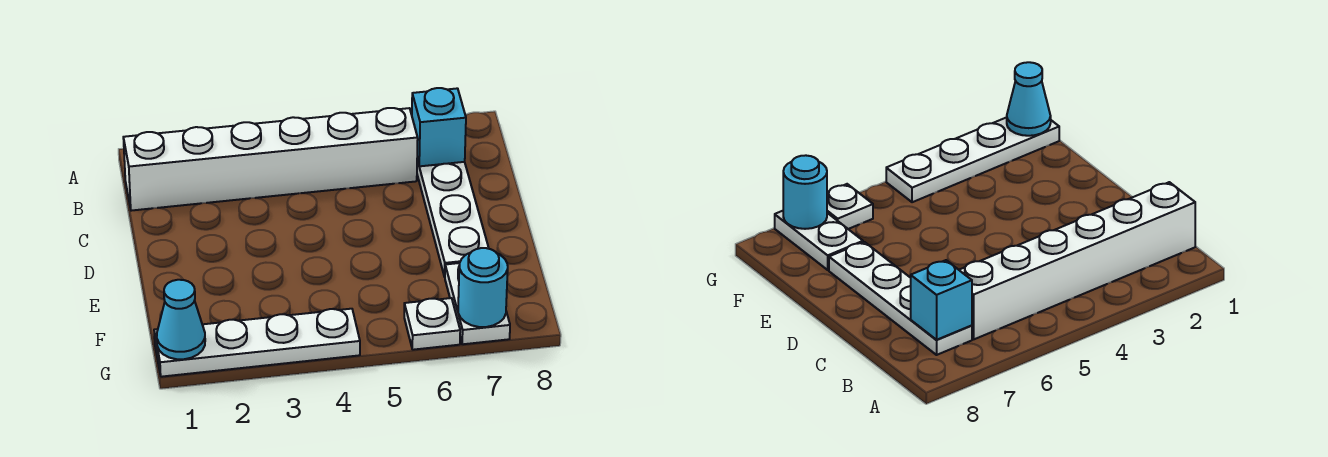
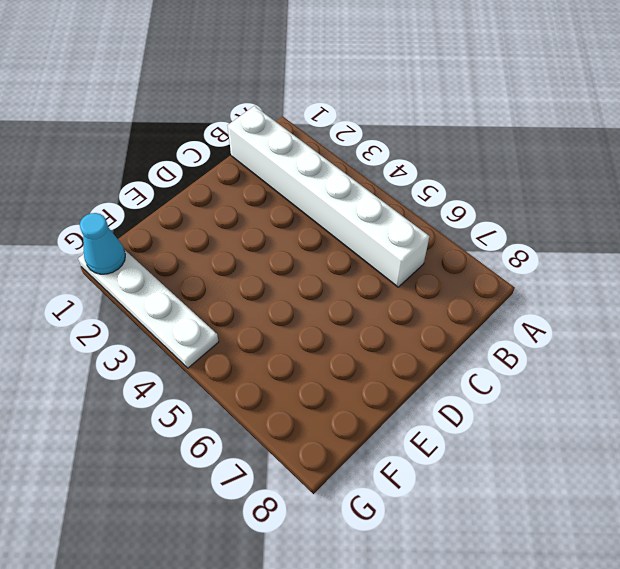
none -> white plate B7:E7 level 1
none -> white plate F7:G7 level 1

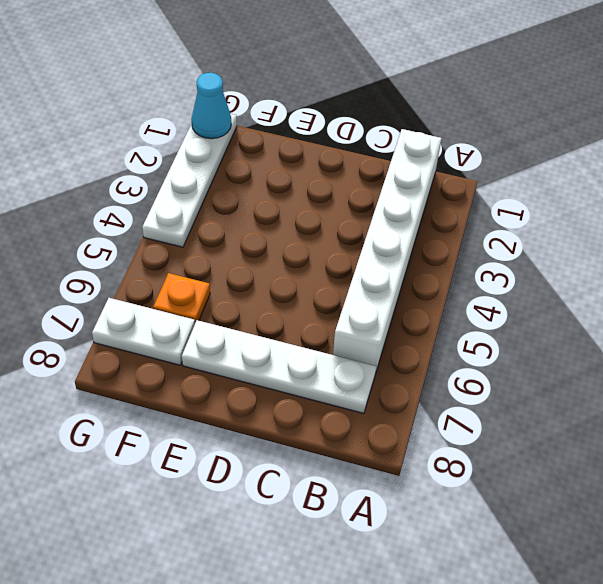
orange plate F6 level 1 -> none
none -> white plate G6 level 1
none -> cyan brick B7 level 2

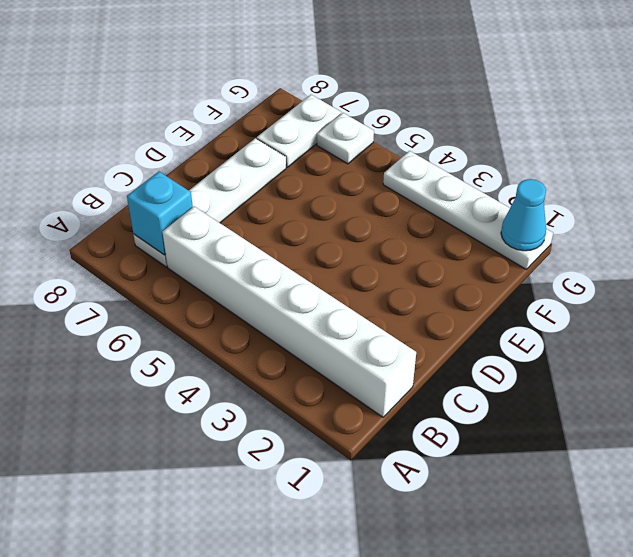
none -> cyan round brick G7 level 2

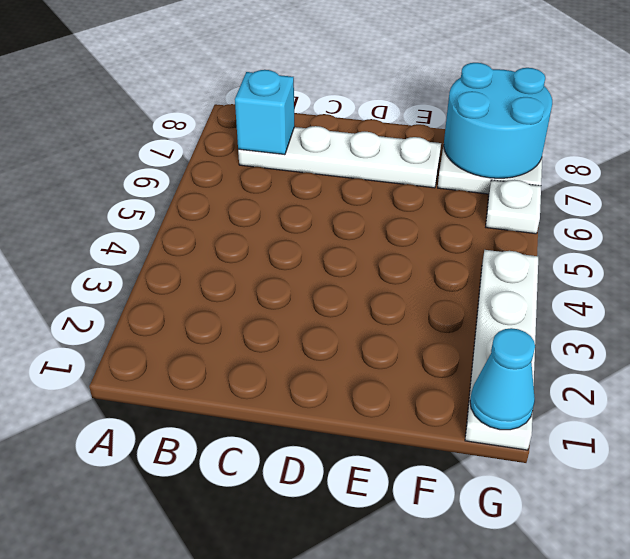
cyan round brick F7:G8 level 2 -> cyan round brick G7 level 2
none -> white brick B1:B6 level 1

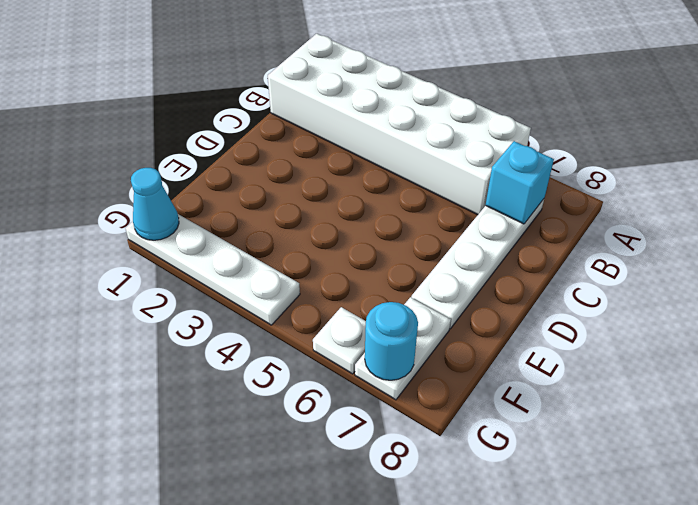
white brick A1:B6 level 1 -> white brick B1:B6 level 1

